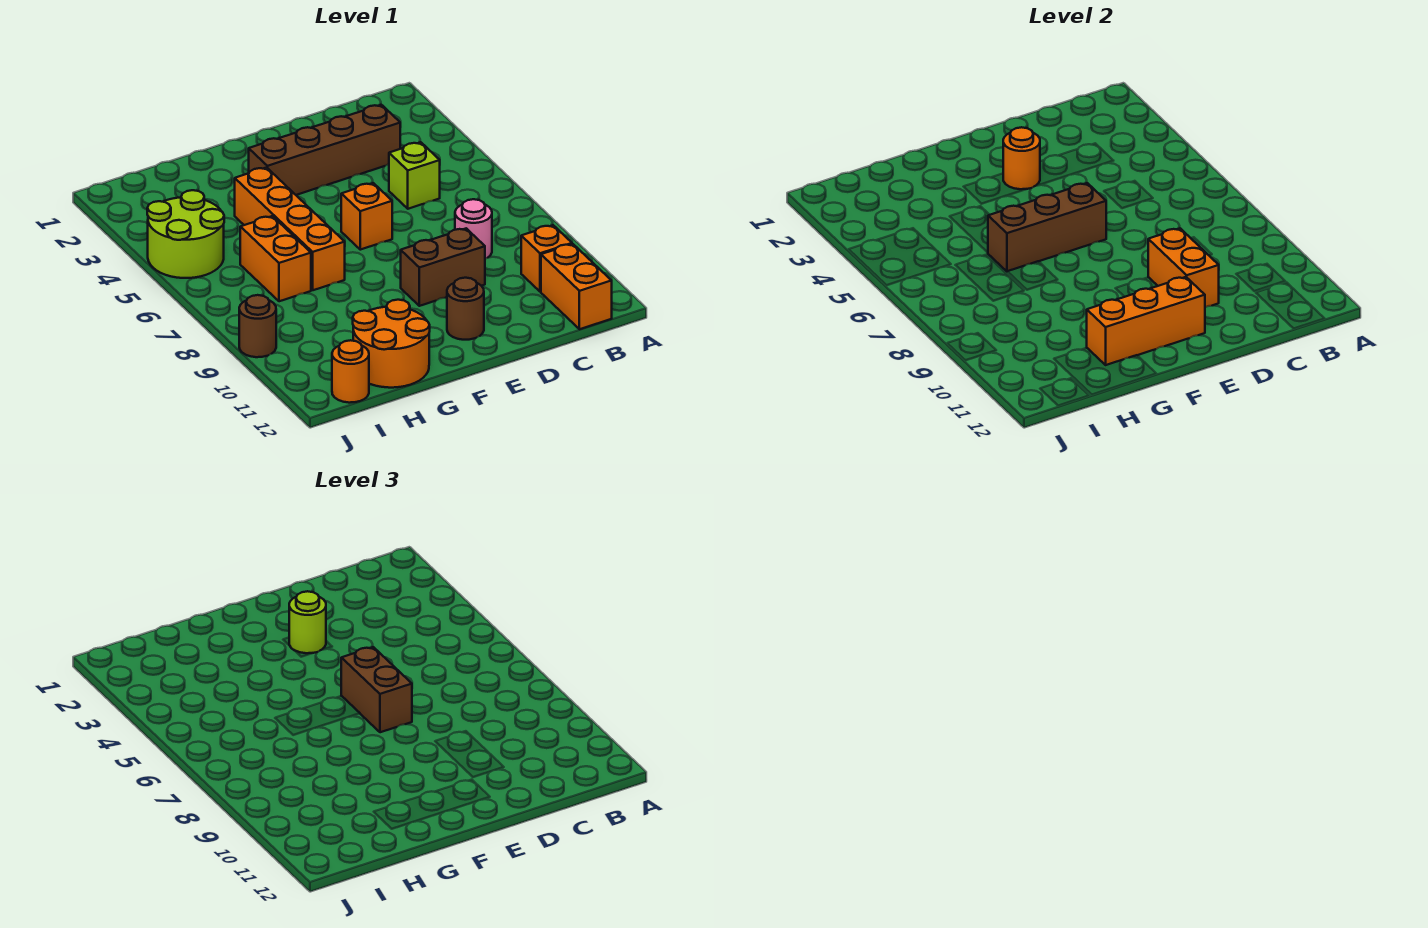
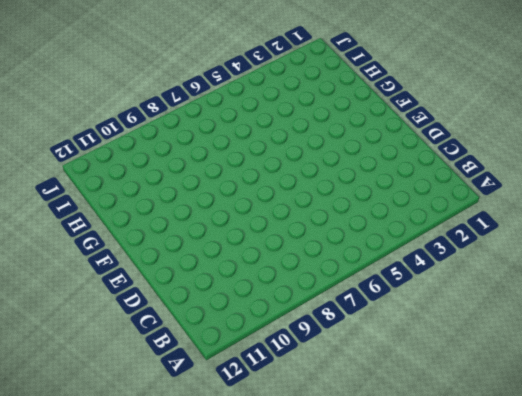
none -> orange brick B10 level 1
none -> orange brick B11:B12 level 1
none -> brown brick C3:F3 level 1

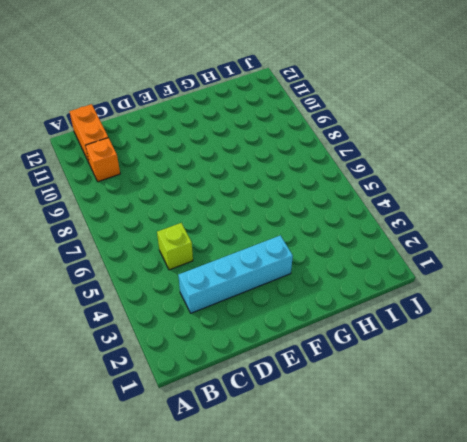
cyan brick C3:F3 level 1 -> brown brick C3:F3 level 1
none -> pink round brick C8 level 1
none -> brown brick D9:E9 level 1
none -> orange brick E6 level 1

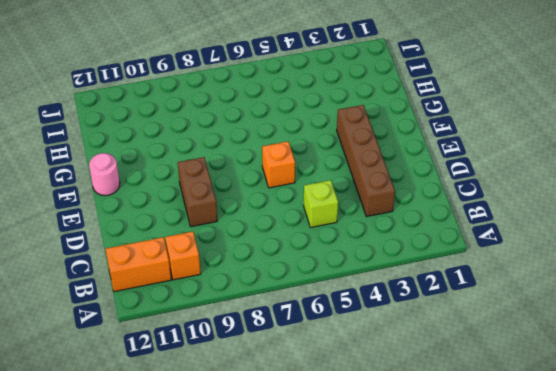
pink round brick F12 level 1 -> pink round brick C8 level 1
none -> brown round brick E11 level 1
none -> orange brick G4:G7 level 1
none -> orange round brick G11:H12 level 1

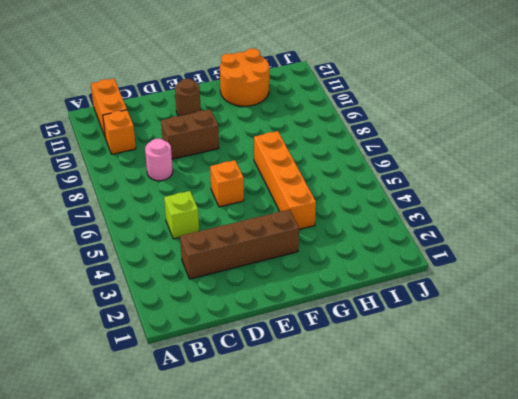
none -> orange brick H6:H7 level 1
none -> lime round brick I4:J5 level 1
none -> orange round brick I12 level 1

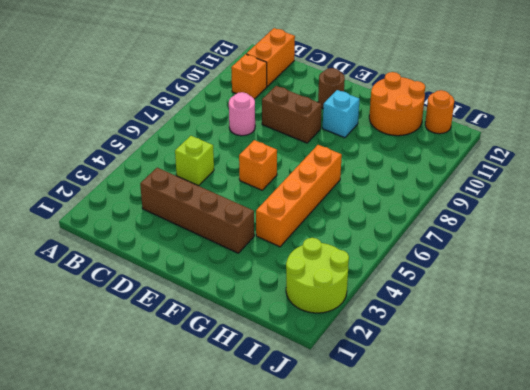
cyan brick F10 level 1 -> none
lime round brick I2:J3 level 1 -> lime round brick I4:J5 level 1
none -> orange brick H6:H7 level 1
none -> brown round brick J9 level 1
none -> orange brick D9:D10 level 2

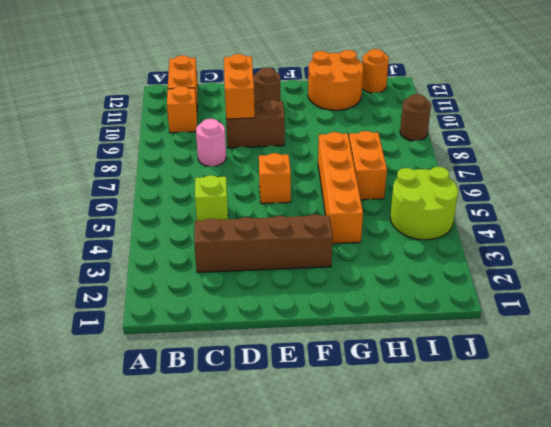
none -> orange round brick E3 level 2
none -> brown brick E6:G6 level 2
none -> orange brick E11:G11 level 2

